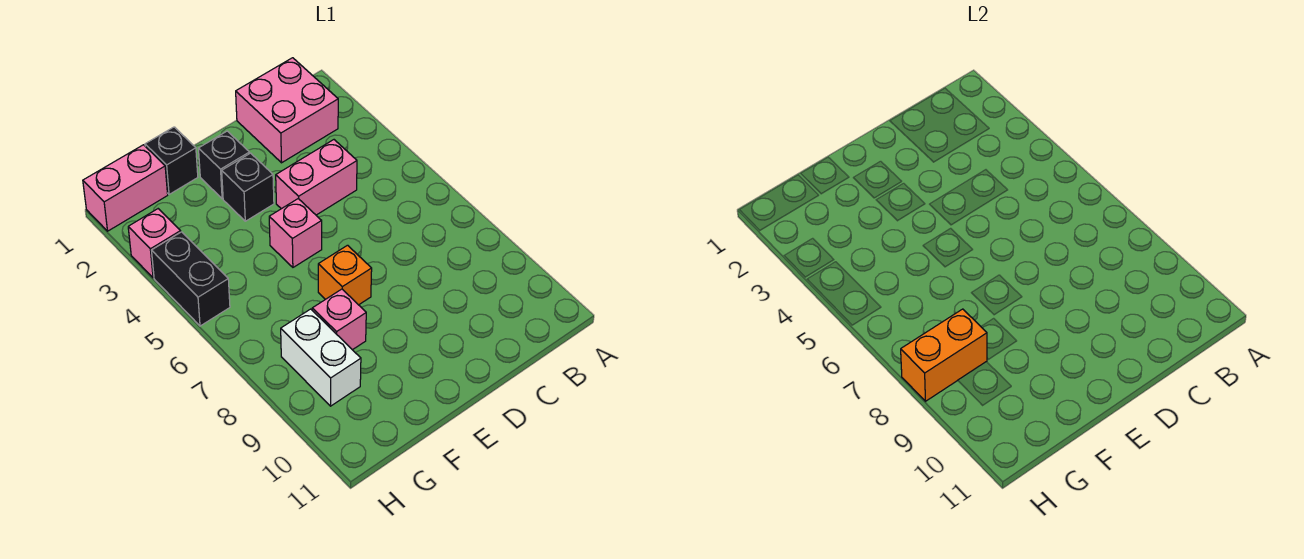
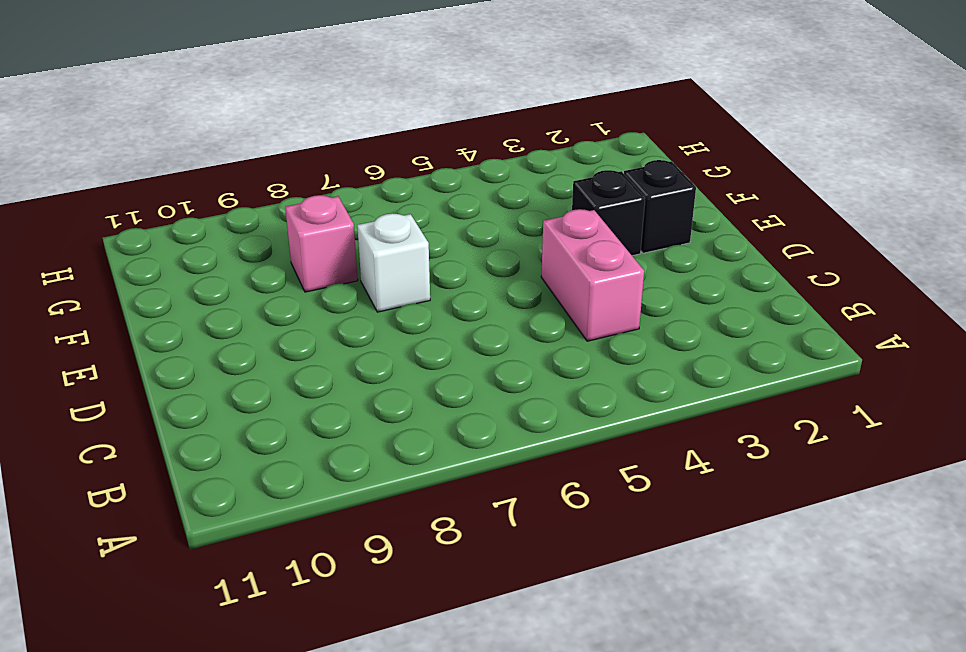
white brick E7 level 1 -> orange brick E7 level 1
none -> pink brick B1:C2 level 1
none -> pink brick E5 level 1
none -> black brick F1 level 1

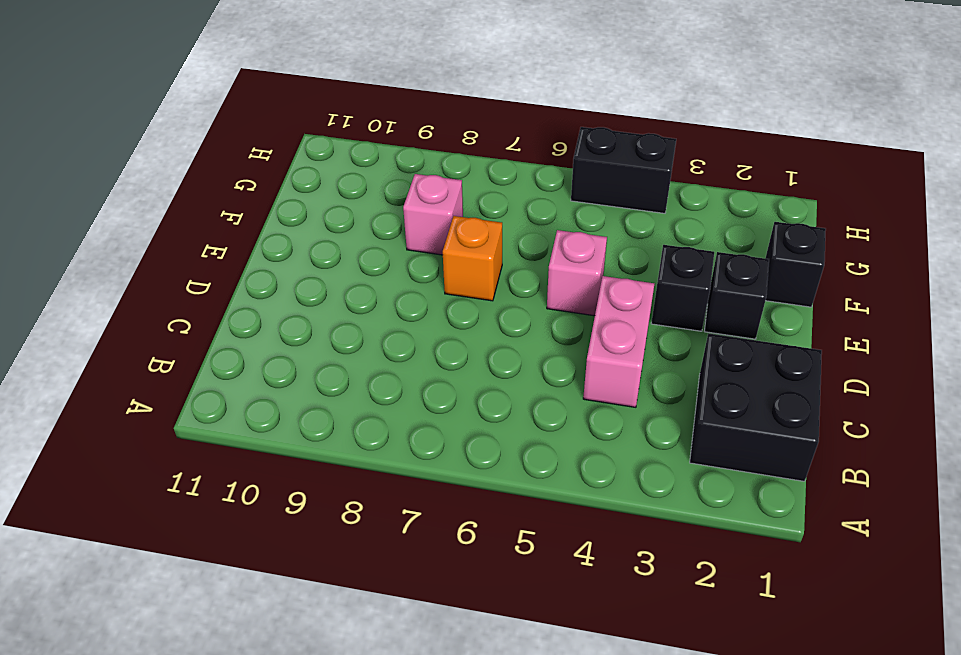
black brick B1:C2 level 1 -> pink brick B1:C2 level 1
none -> pink brick G1:H1 level 1
none -> white brick G8:G9 level 1
none -> pink brick H3 level 1

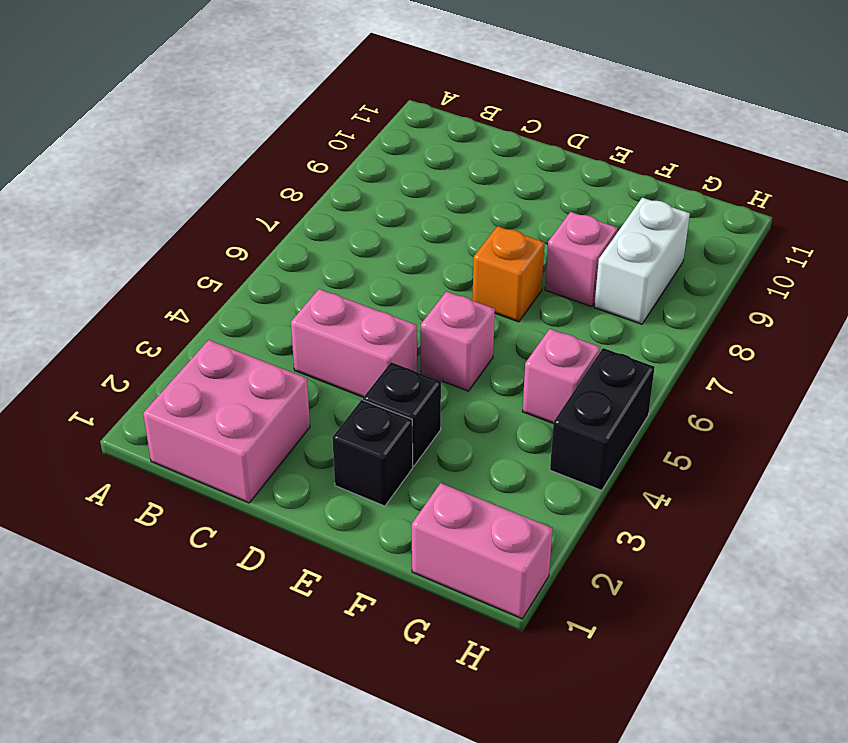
pink brick G5 level 1 -> pink brick H3 level 1
none -> black brick F1 level 1
none -> orange brick G8:H8 level 2

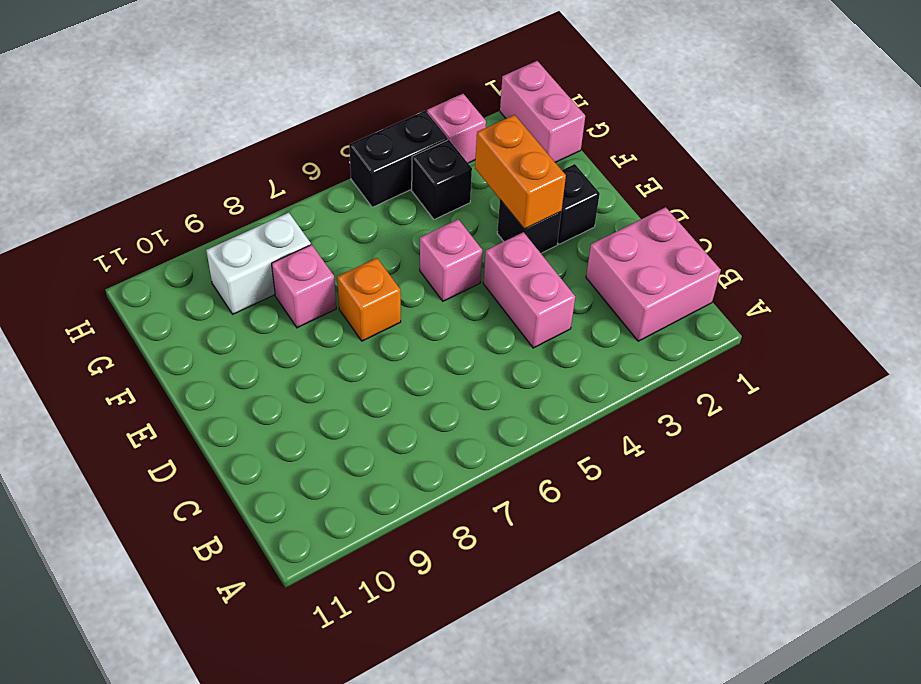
orange brick E3:F3 level 2 -> orange brick G8:H8 level 2
black brick G4 level 1 -> black brick F1 level 1

